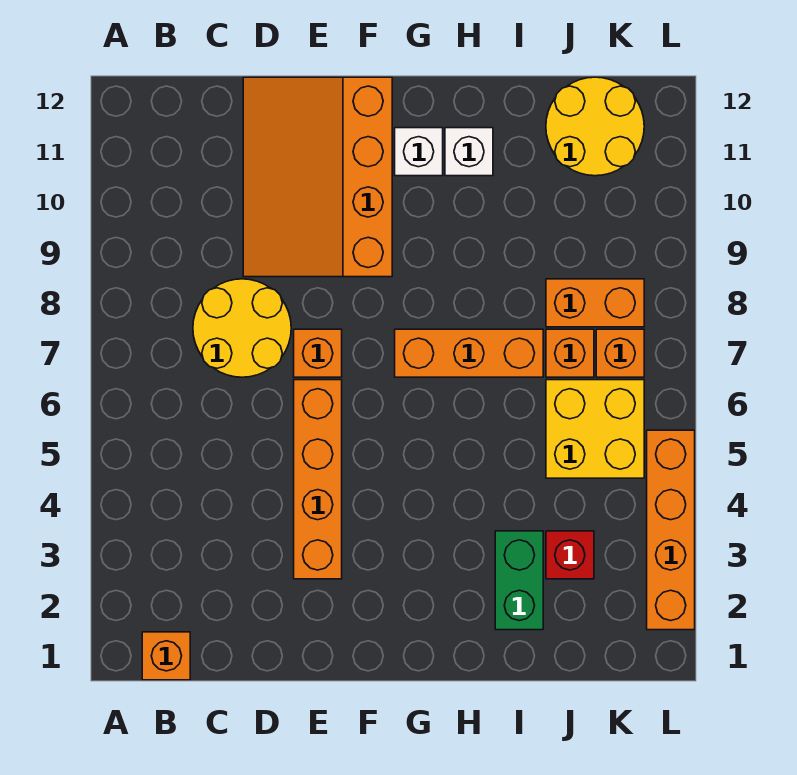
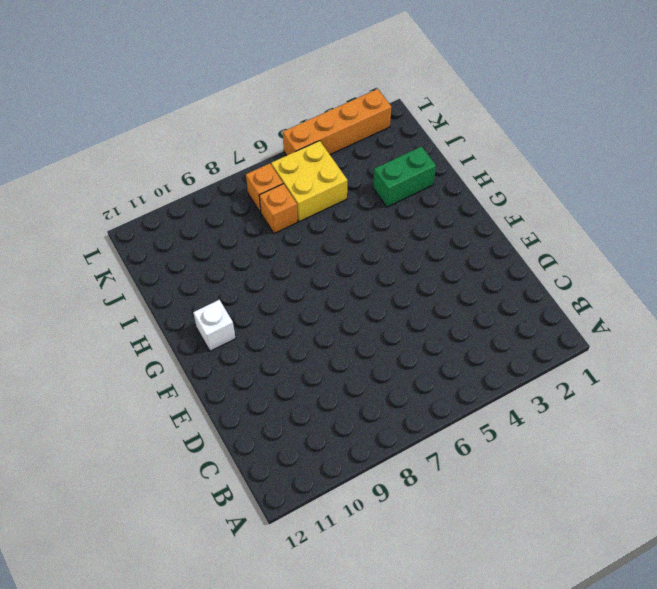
none -> orange brick B1 level 1
none -> yellow round brick C7:D8 level 1
none -> orange slope D9:F12 level 1 top F

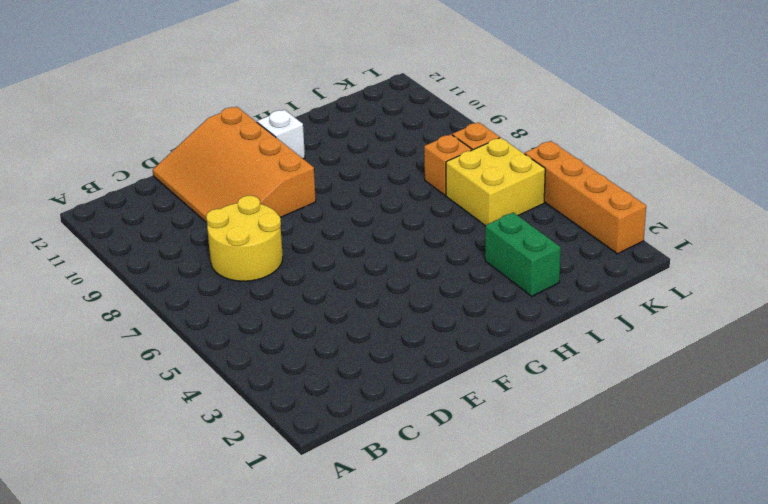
none -> orange brick B1 level 1
none -> orange brick E3:E6 level 1
none -> orange brick E7 level 1

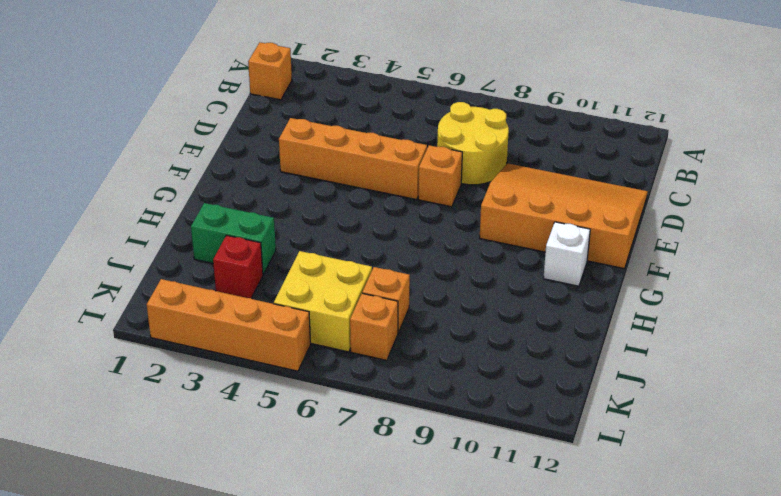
none -> orange brick G7:I7 level 1
none -> white brick H11 level 1
none -> orange brick J8:K8 level 1

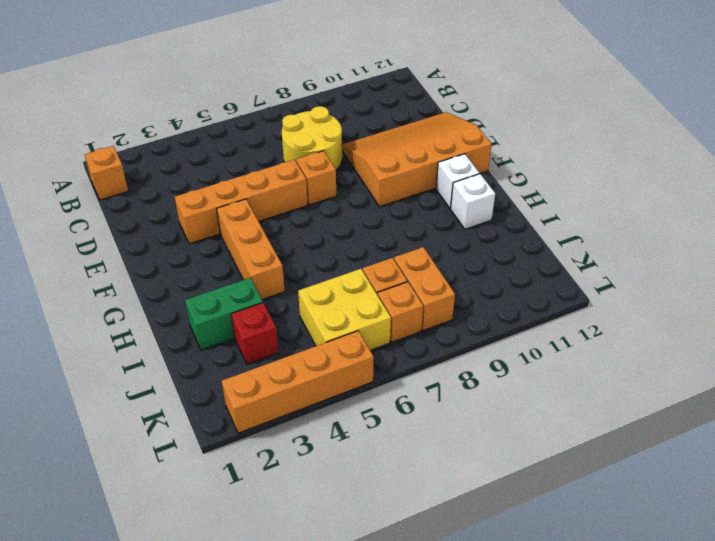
orange brick F4:H4 level 1 -> orange brick G7:I7 level 1
none -> yellow round brick J11:K12 level 1

